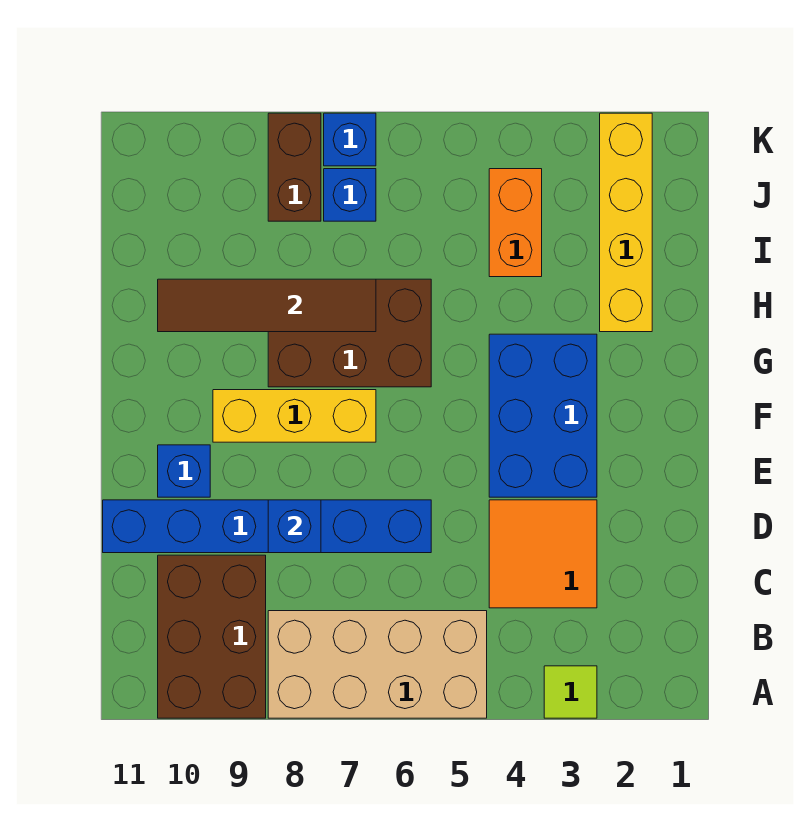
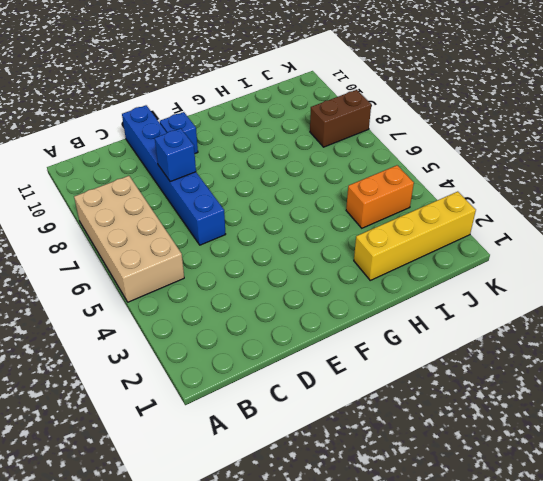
none -> lime tile A3 level 1
none -> brown brick A9:C10 level 1
none -> orange tile C3:D4 level 1

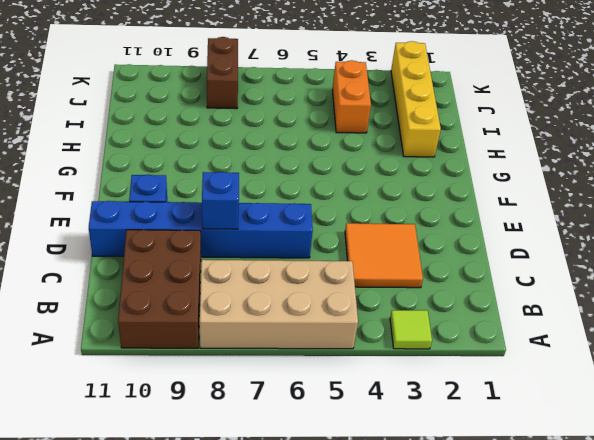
none -> blue brick E3:G4 level 1
none -> yellow brick F7:F9 level 1
none -> brown brick G6:H8 level 1

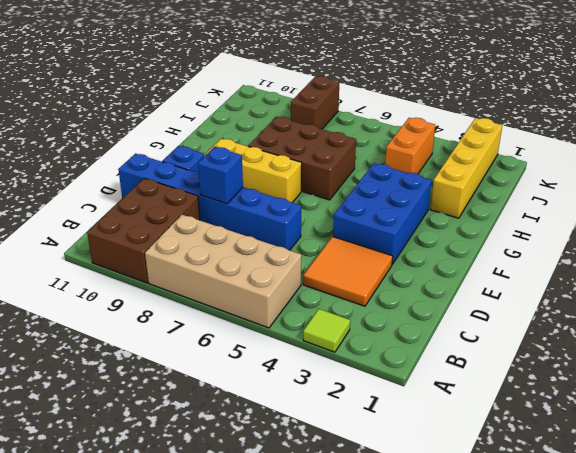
none -> blue brick J7 level 1
none -> blue brick K7 level 1
none -> brown tile H7:H10 level 2

